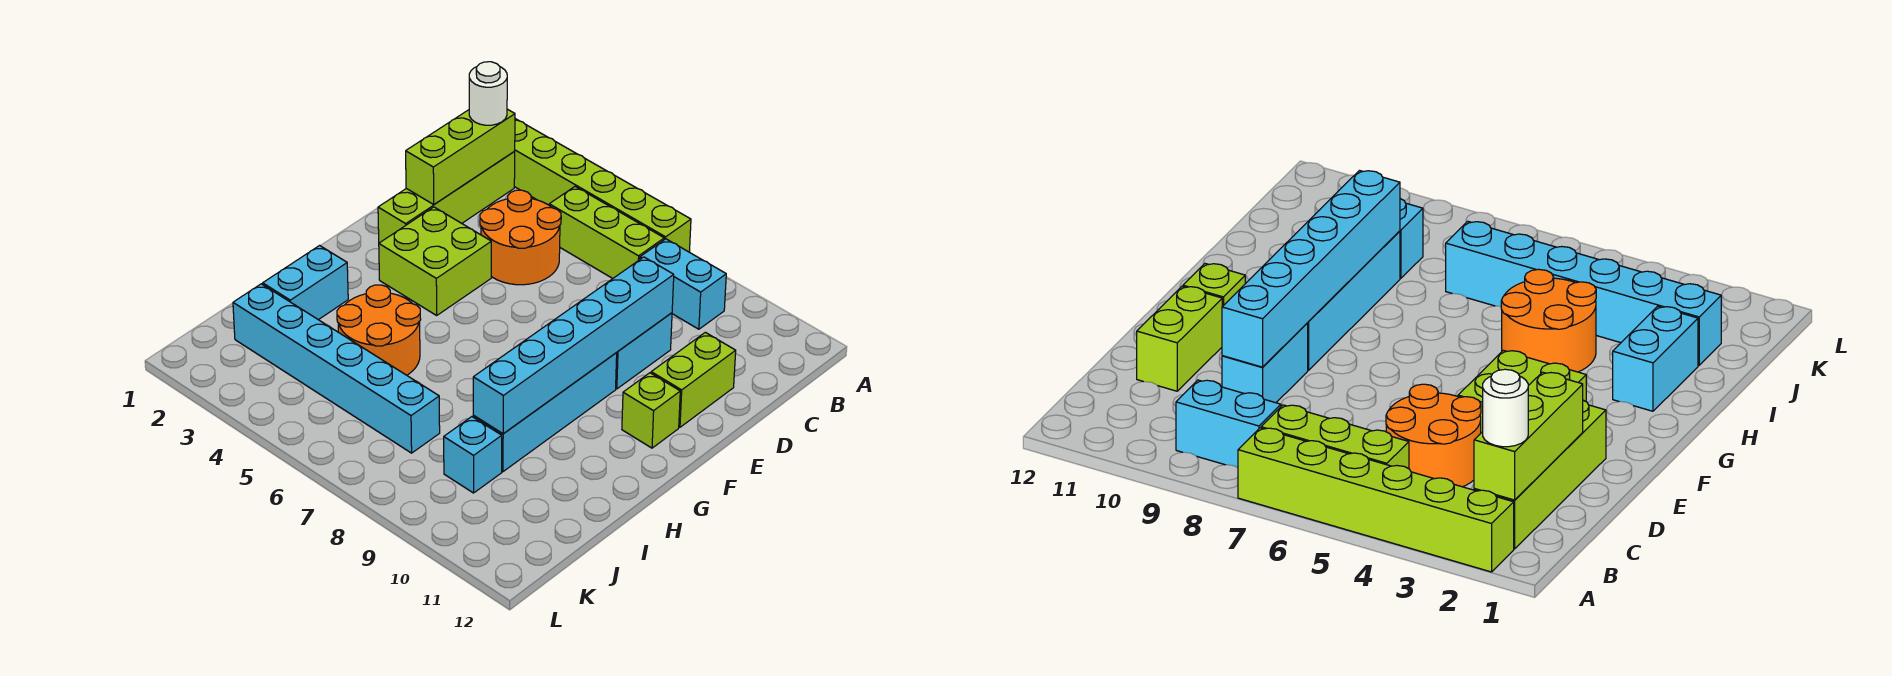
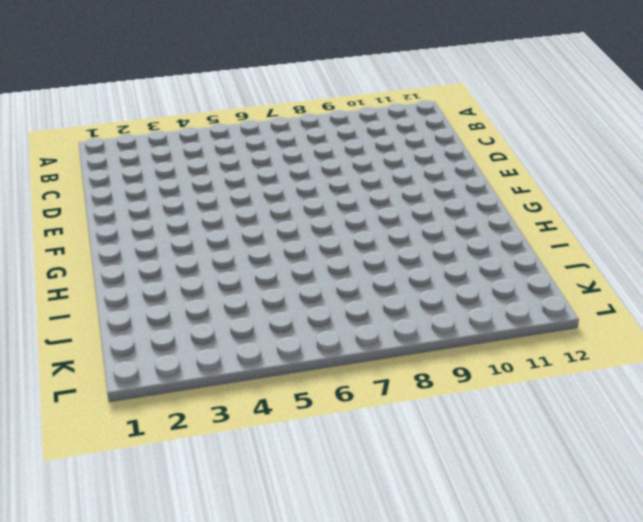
none -> lime brick A2:A7 level 1
none -> lime brick B2:E2 level 1
none -> lime brick B5:B7 level 1

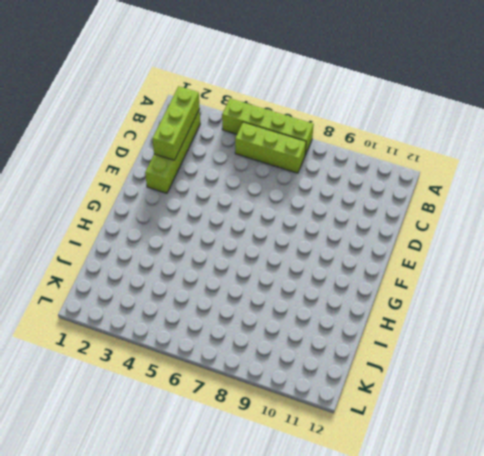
lime brick A4:A7 level 1 -> lime brick A2:A7 level 1
none -> cyan brick B8:B9 level 1
none -> orange round brick C4:D5 level 1
none -> cyan brick D9:E9 level 1

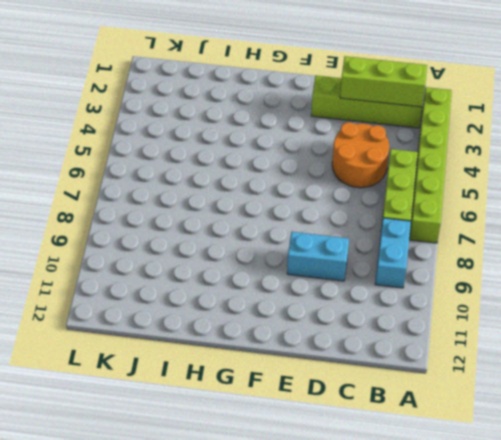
none -> lime brick D11:E11 level 1
none -> lime brick E3:F4 level 1
none -> cyan brick F9:I9 level 1

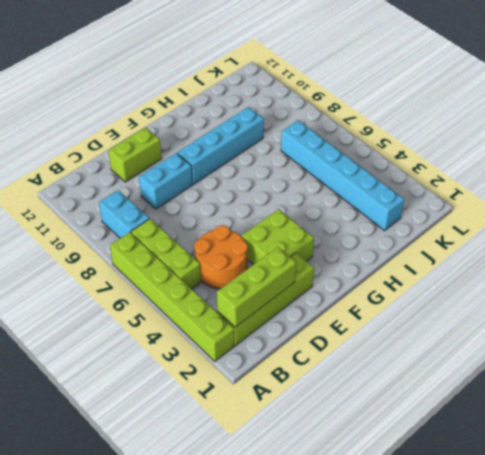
none -> lime brick F11 level 1
none -> cyan brick H2:I2 level 1
none -> orange round brick H4:I5 level 1

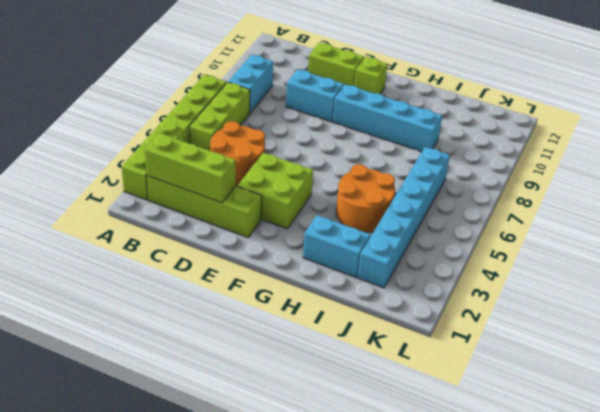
none -> cyan brick J9 level 1
none -> cyan brick D9:I9 level 2
none -> white round brick B2 level 3

